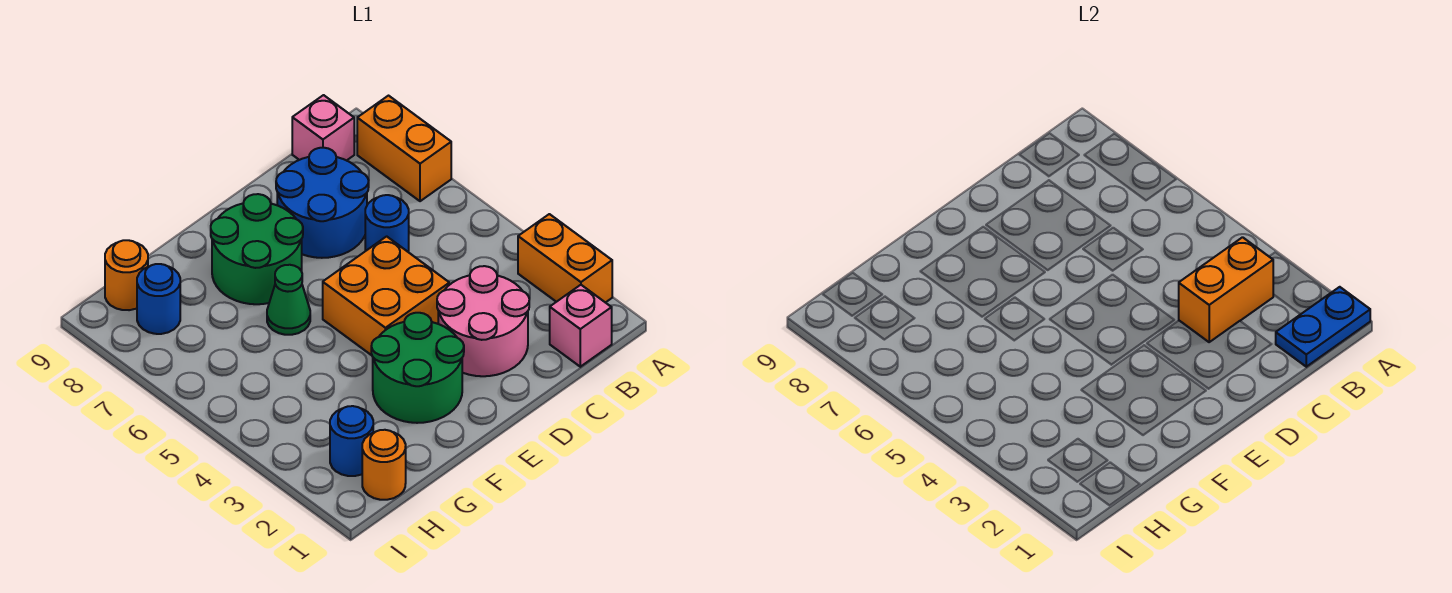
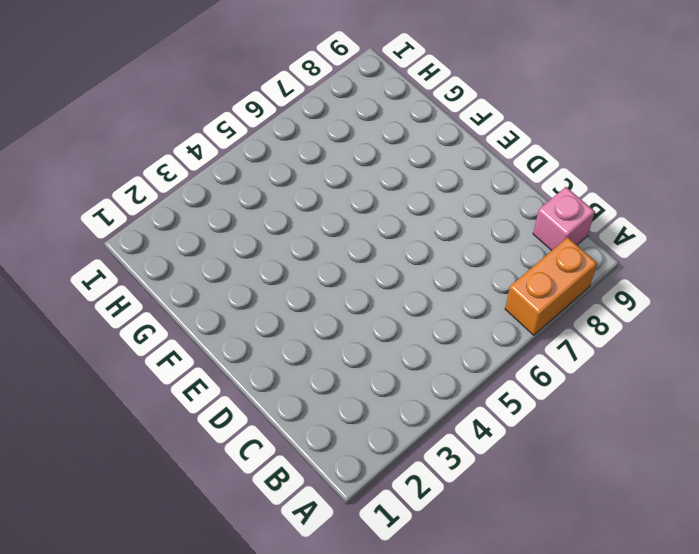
none -> orange brick A2:A3 level 1
none -> pink brick B1 level 1
none -> pink round brick C2:D3 level 1

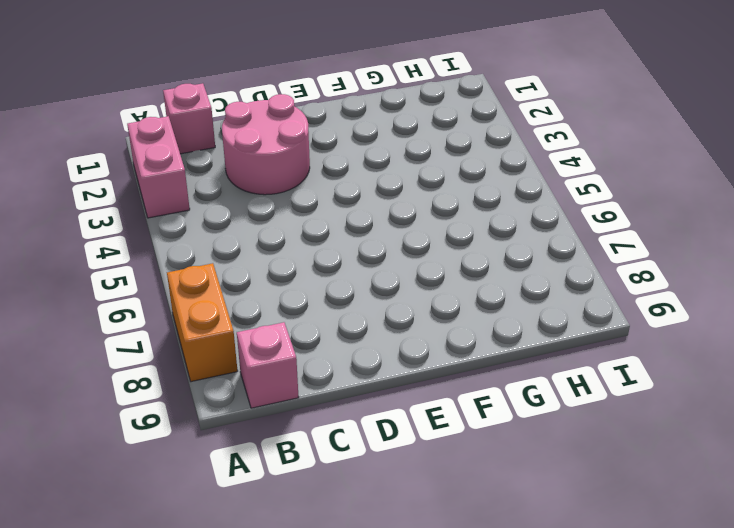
pink brick A2:A3 level 1 -> orange brick A2:A3 level 1
none -> blue round brick C6 level 1
none -> blue round brick C7:D8 level 1
none -> orange brick D4:E5 level 1

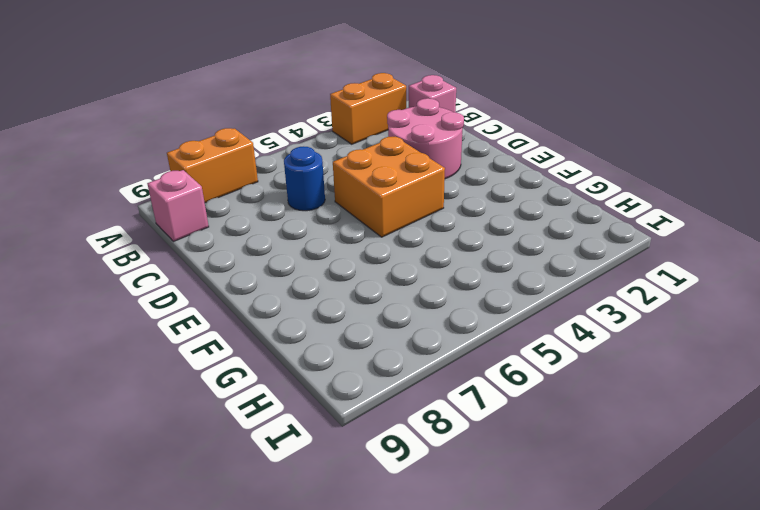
none -> blue round brick C7:D8 level 1
none -> green round brick E2:F3 level 1
none -> green round brick E7:F8 level 1

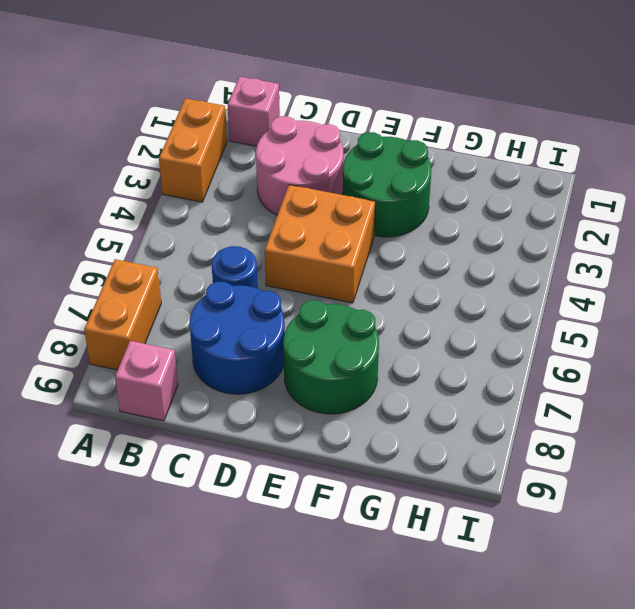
none -> green cone F6 level 1
none -> orange round brick H1 level 1
none -> blue round brick H2 level 1

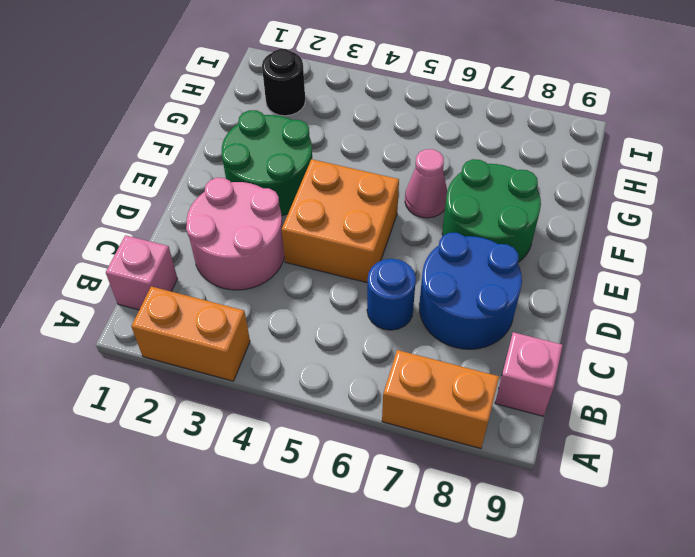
pink cone F6 level 1 -> green cone F6 level 1
black round brick H2 level 1 -> blue round brick H2 level 1
none -> orange round brick H1 level 1
none -> blue round brick H8 level 1
none -> orange round brick H9 level 1

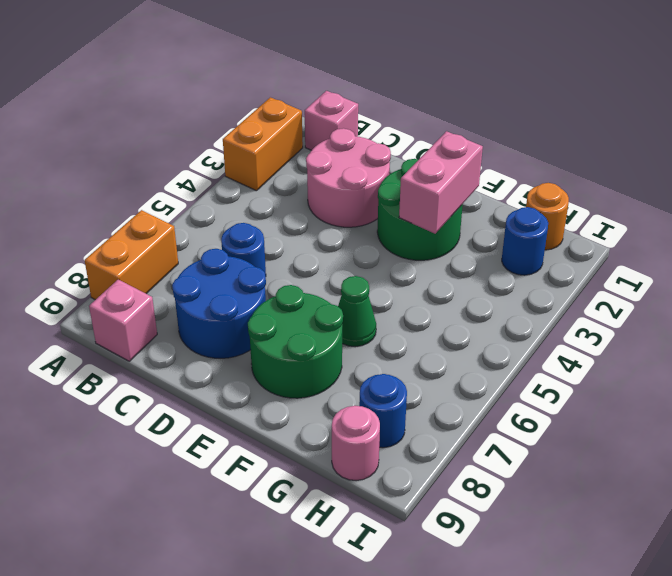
pink brick F2:F3 level 2 -> none
pink round brick H9 level 1 -> orange round brick H9 level 1
none -> orange brick D4:E5 level 1
none -> blue plate A1:B1 level 2
none -> orange brick B3:C3 level 2

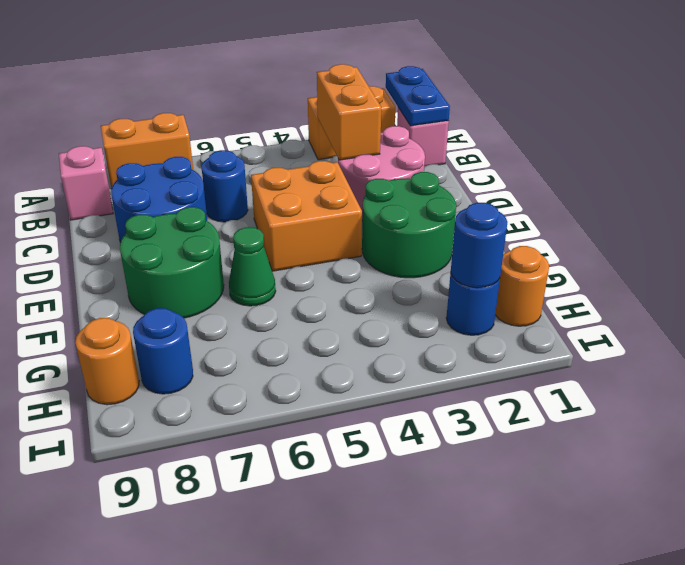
blue round brick H2 level 2 -> none

